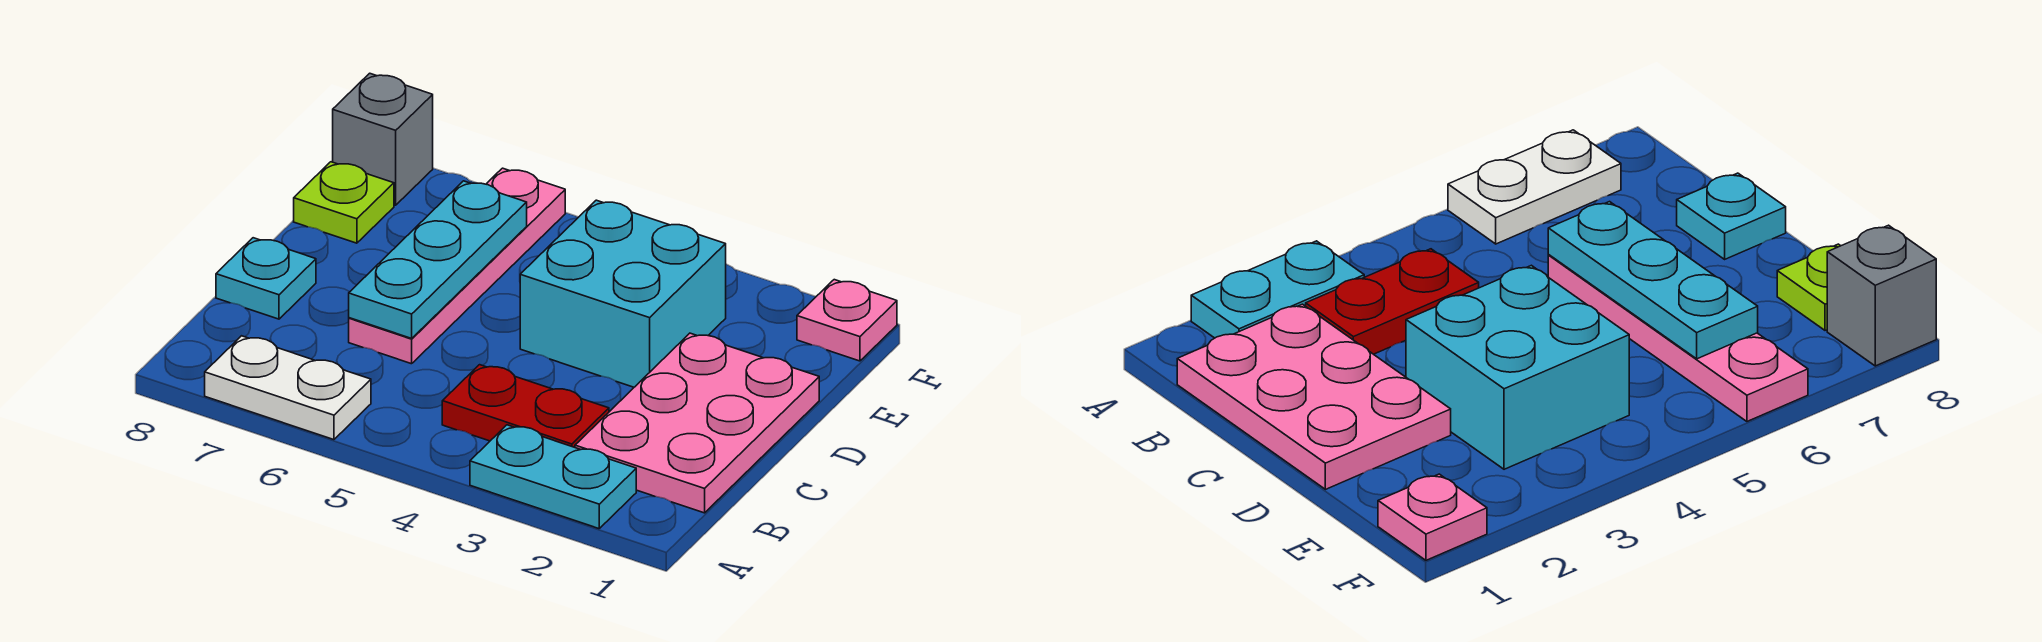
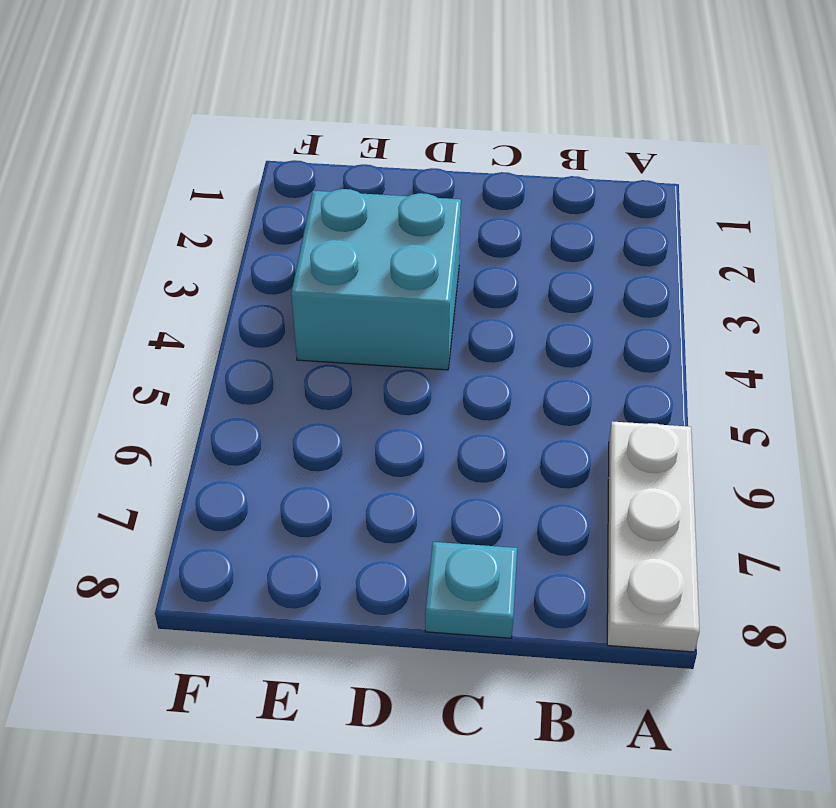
white plate A6:A8 level 1 -> white plate A6:A7 level 1
none -> cyan plate A2:A3 level 1
none -> pink plate B1:D2 level 1

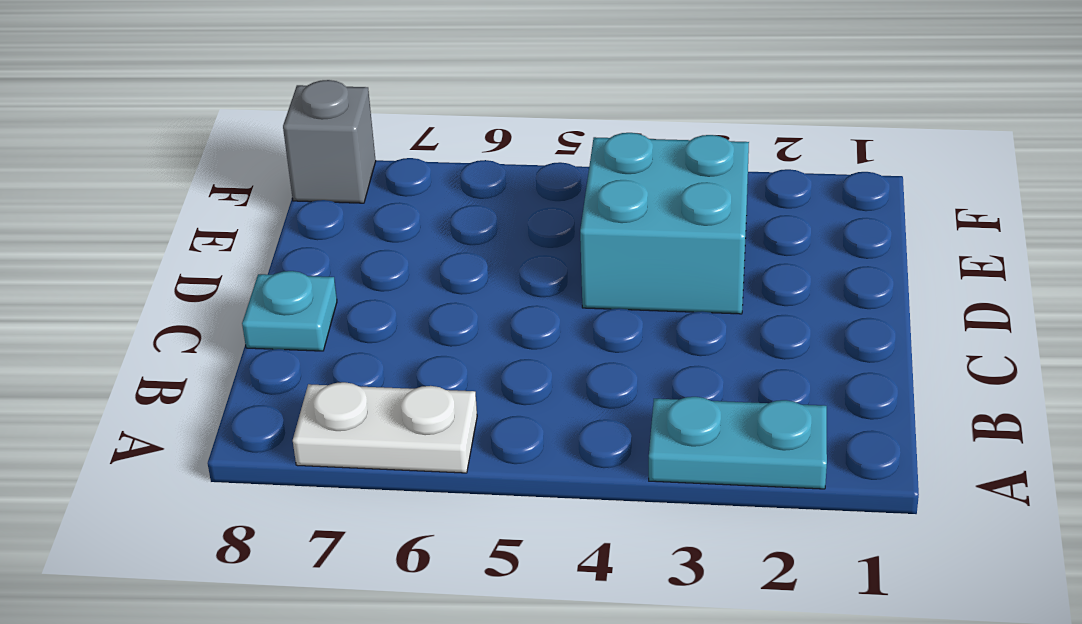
none -> pink plate B1:D2 level 1
none -> red plate B3:B4 level 1

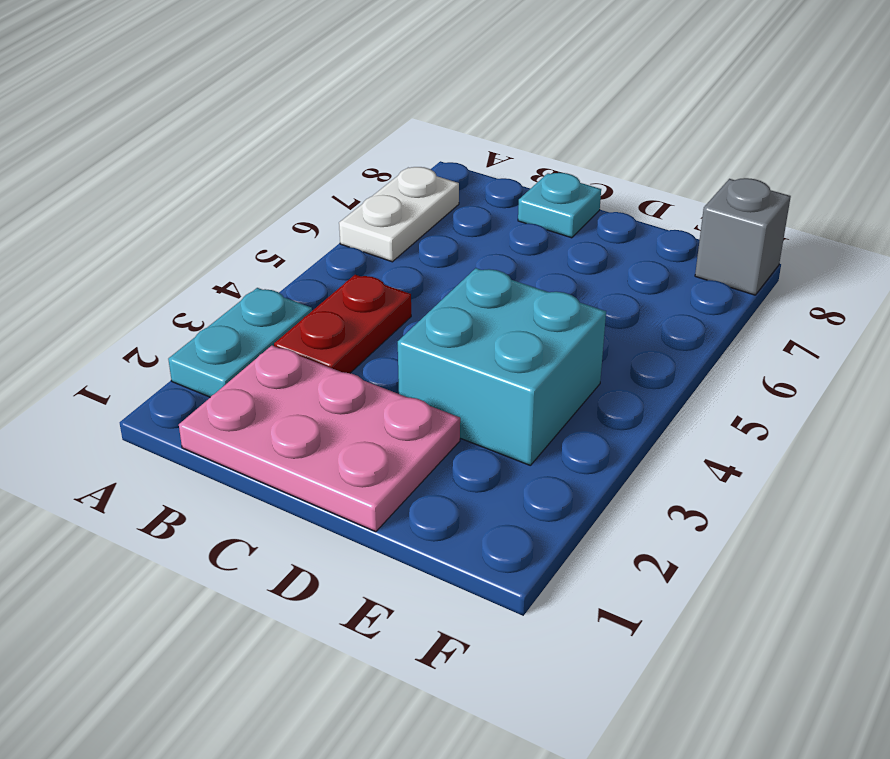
none -> pink plate C6:F6 level 1
none -> lime plate E8 level 1

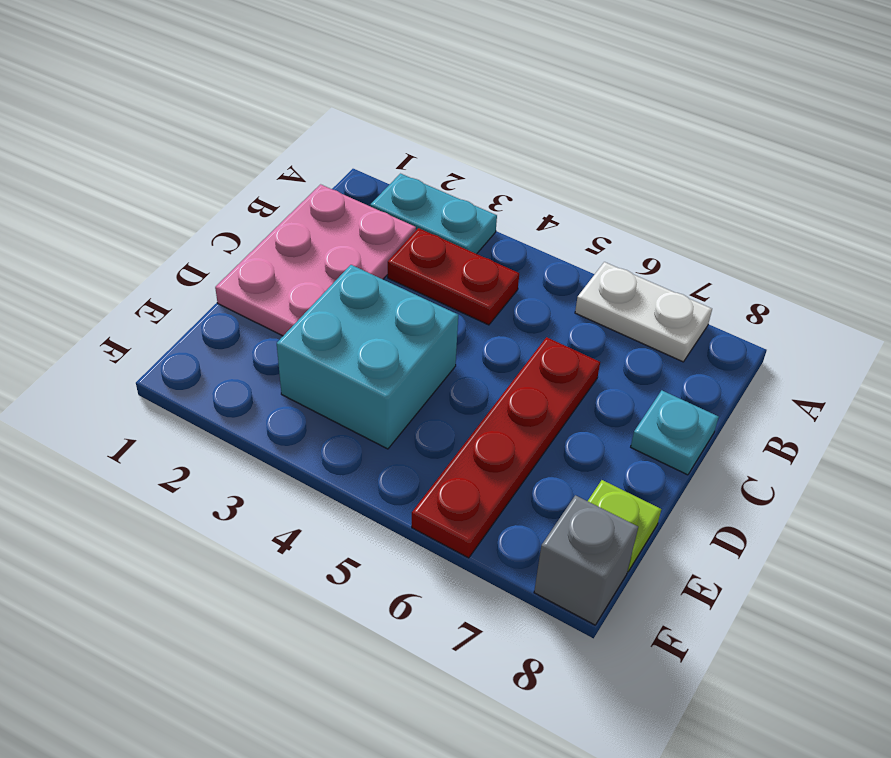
red plate C6:F6 level 1 -> pink plate C6:F6 level 1
none -> pink plate F1 level 1
none -> cyan plate C6:E6 level 2

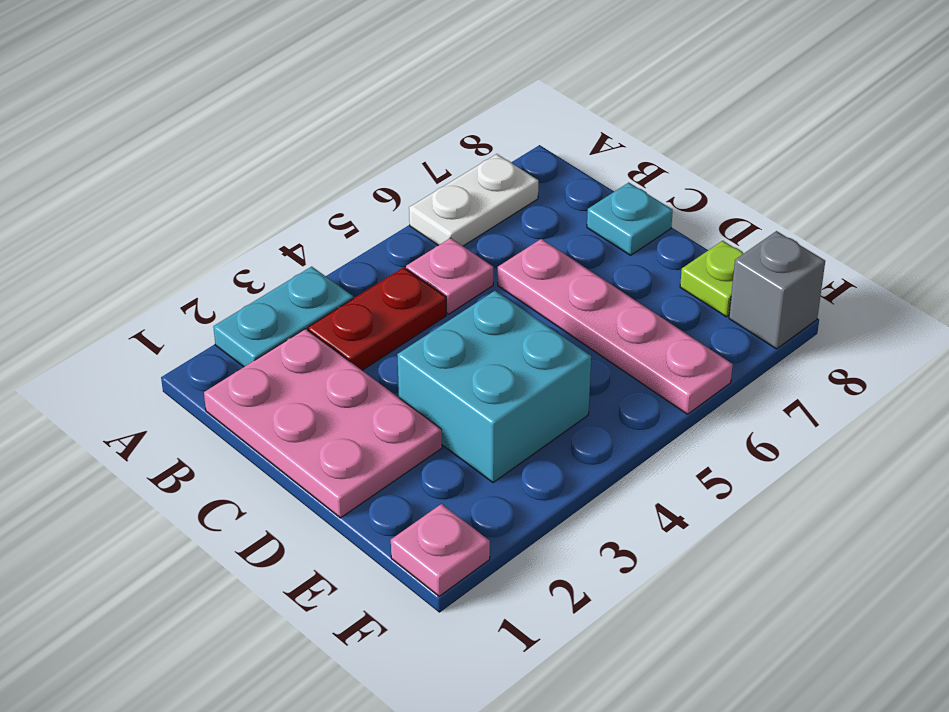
pink plate B5 level 1 -> none
none -> cyan plate C6:E6 level 2

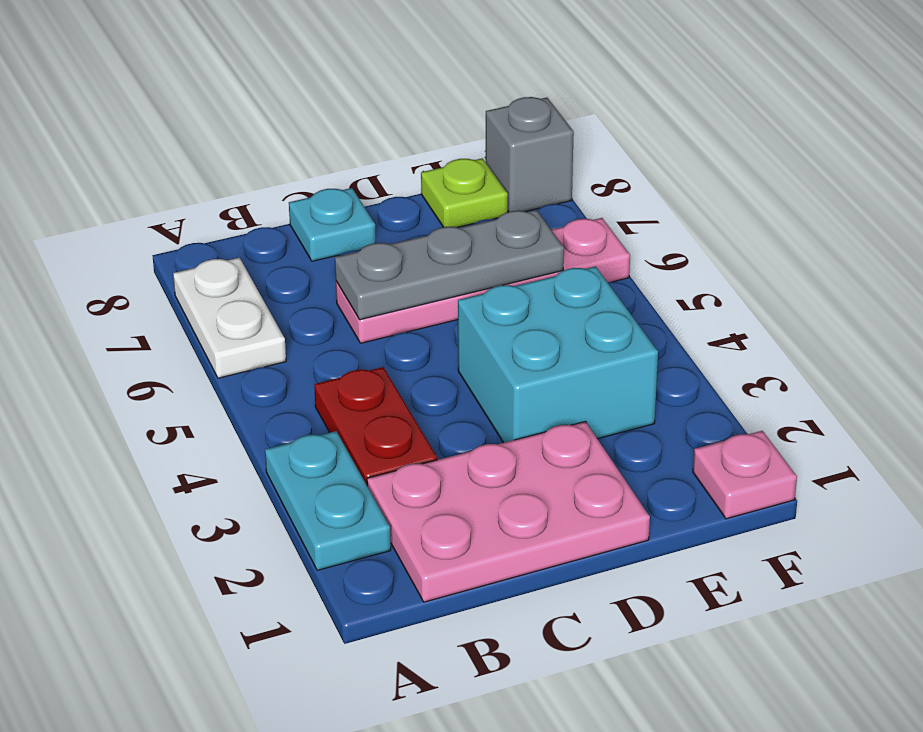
grey plate C6:E6 level 2 -> cyan plate C6:E6 level 2

